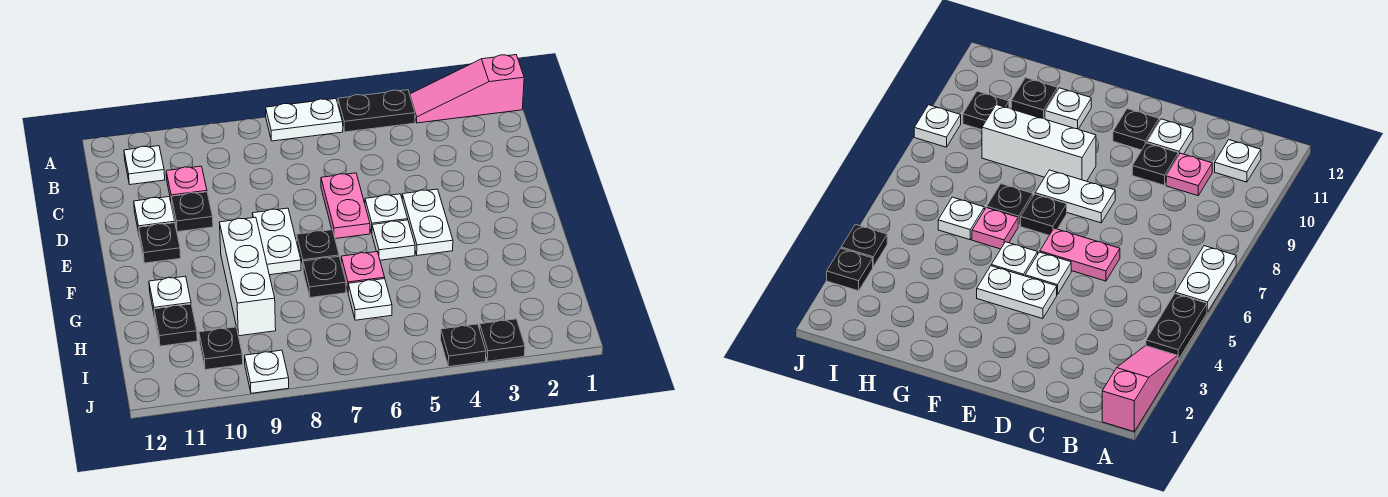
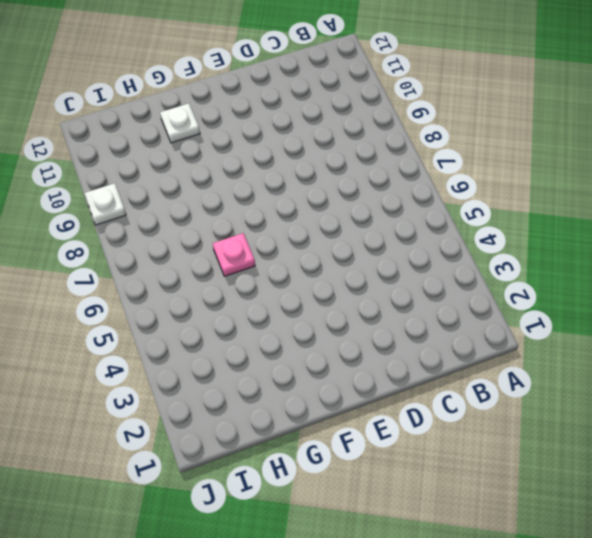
none -> pink slope A1:A3 level 1 top 1
none -> black plate A4:A5 level 1
none -> white plate A6:A7 level 1

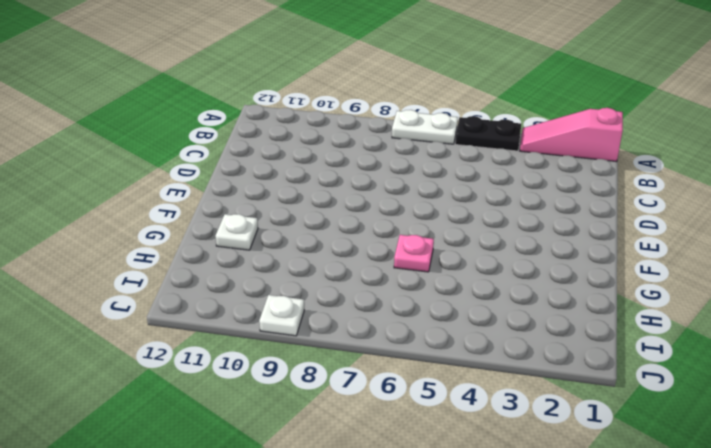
none -> white plate B11 level 1
none -> pink plate C10 level 1
none -> pink plate D6:E6 level 1

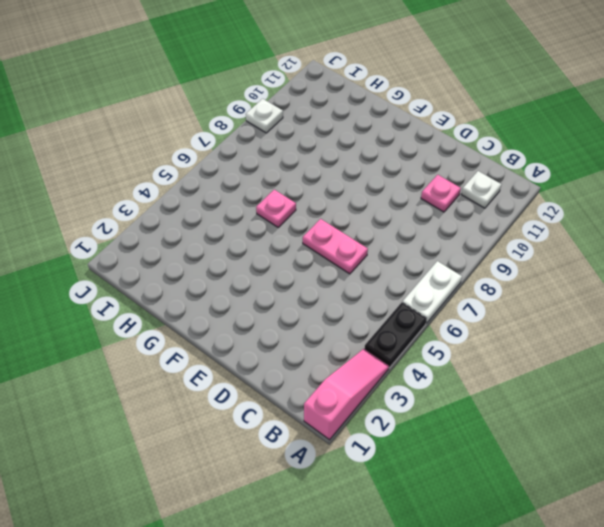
none -> black plate D10 level 1
none -> white plate D11 level 1
none -> white plate E4:F4 level 1

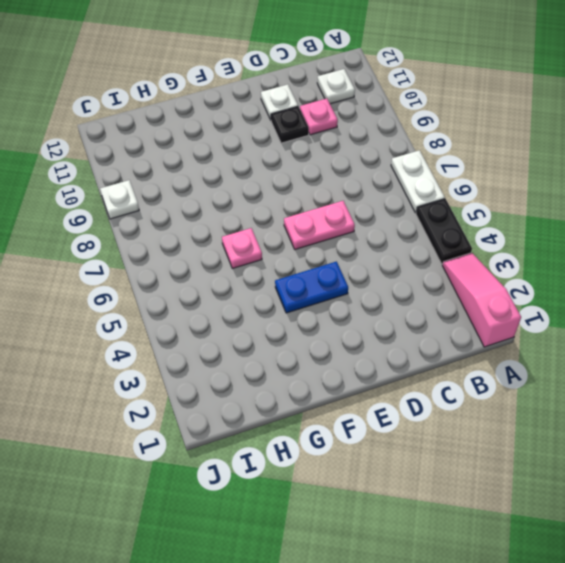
blue plate E4:F4 level 1 -> white plate E4:F4 level 1
none -> white plate E5 level 1
none -> white plate E8:F8 level 1
none -> black plate E11 level 1

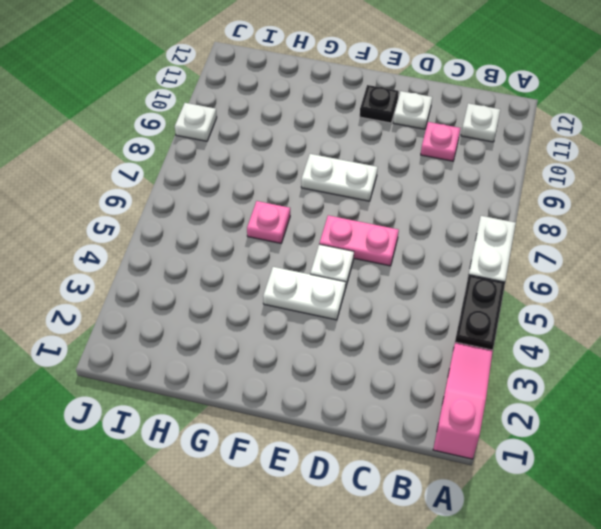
none -> black plate D10 level 1
none -> white plate F5 level 1
none -> black plate F7 level 1

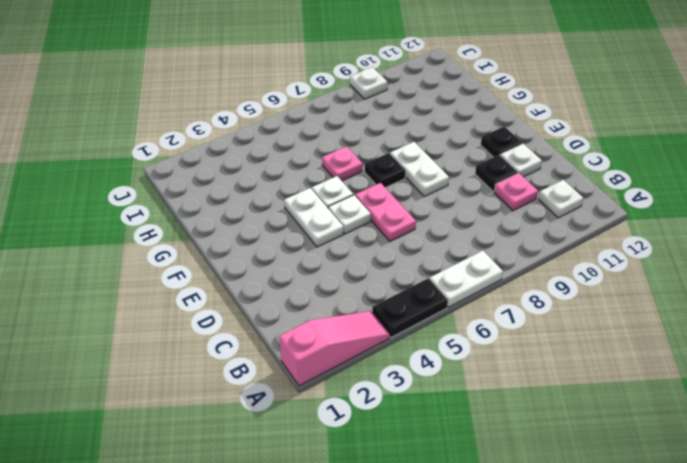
none -> white brick F9:H9 level 1
none -> black plate G7 level 1
none -> white plate G11 level 1

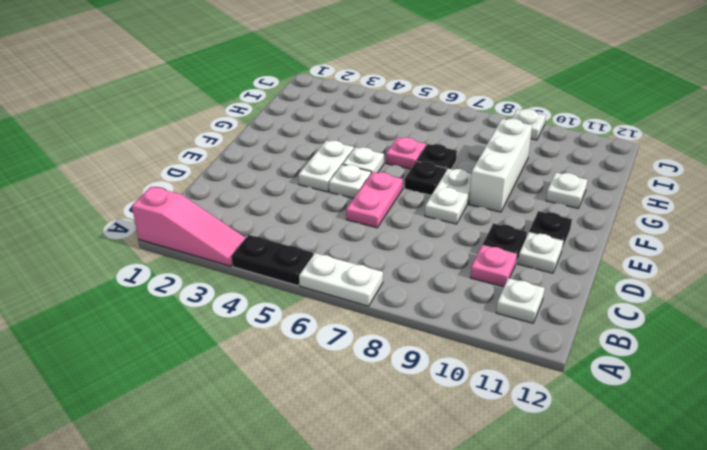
none -> white plate H6 level 1
none -> black plate H11 level 1
none -> black plate I10 level 1

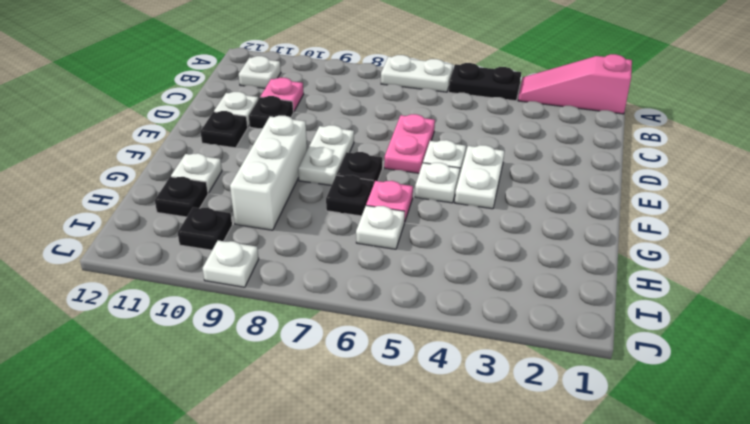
none -> black plate J3 level 1
none -> black plate J4 level 1

